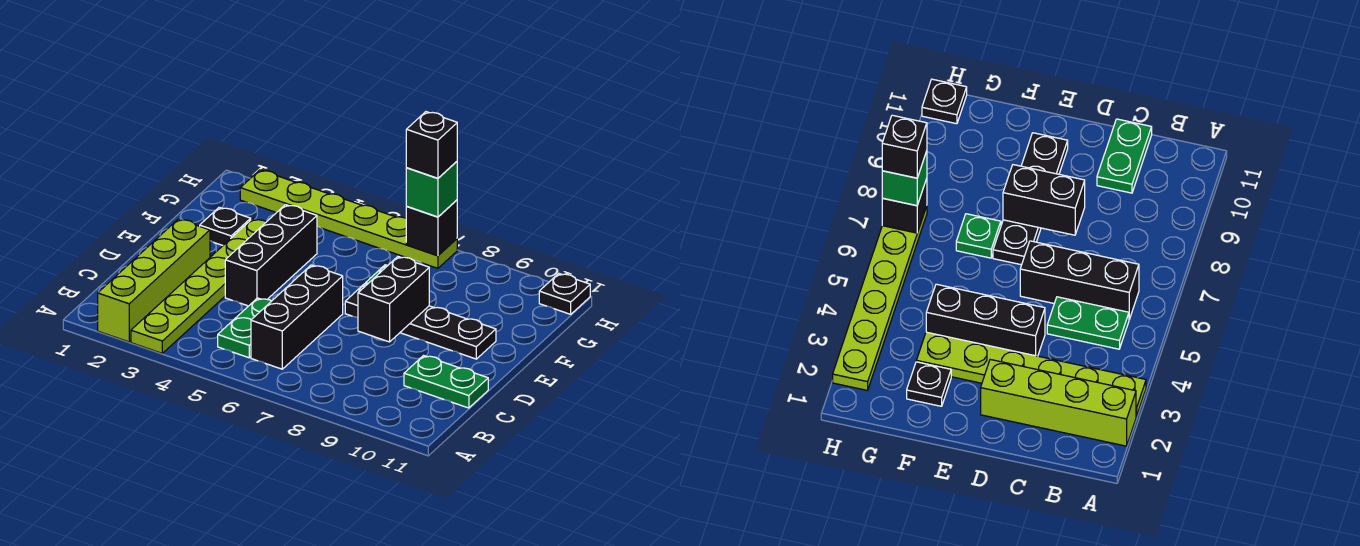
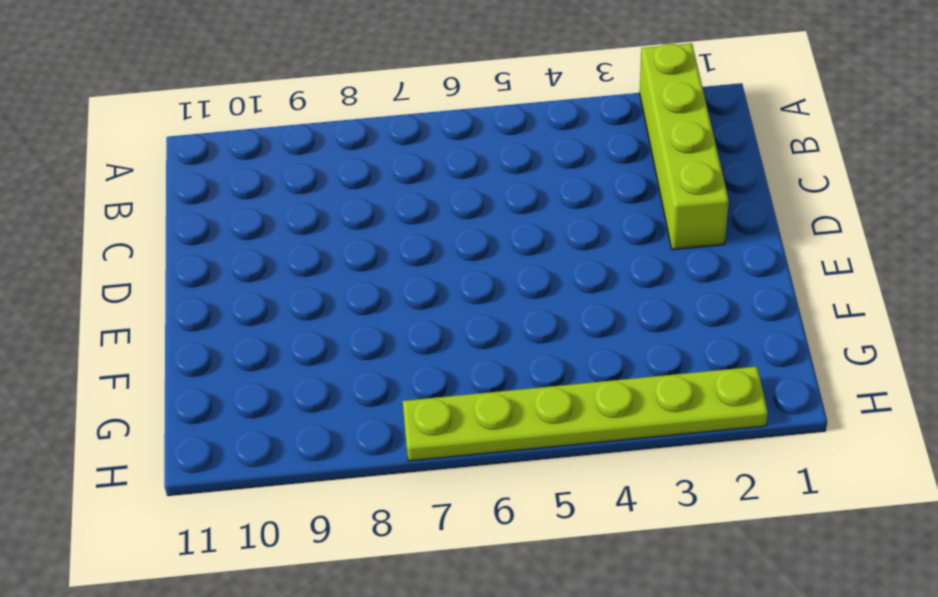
none -> lime plate A3:F3 level 1
none -> green plate B5:C5 level 1
none -> black brick B6:D6 level 1

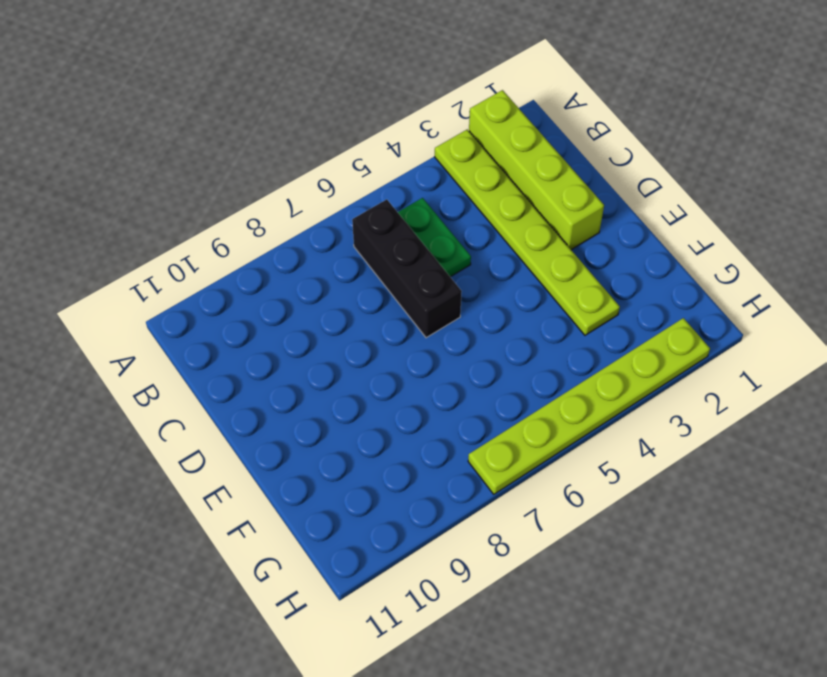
none -> green plate C10:C11 level 1
none -> black brick D4:F4 level 1
none -> black plate E7:E10 level 1

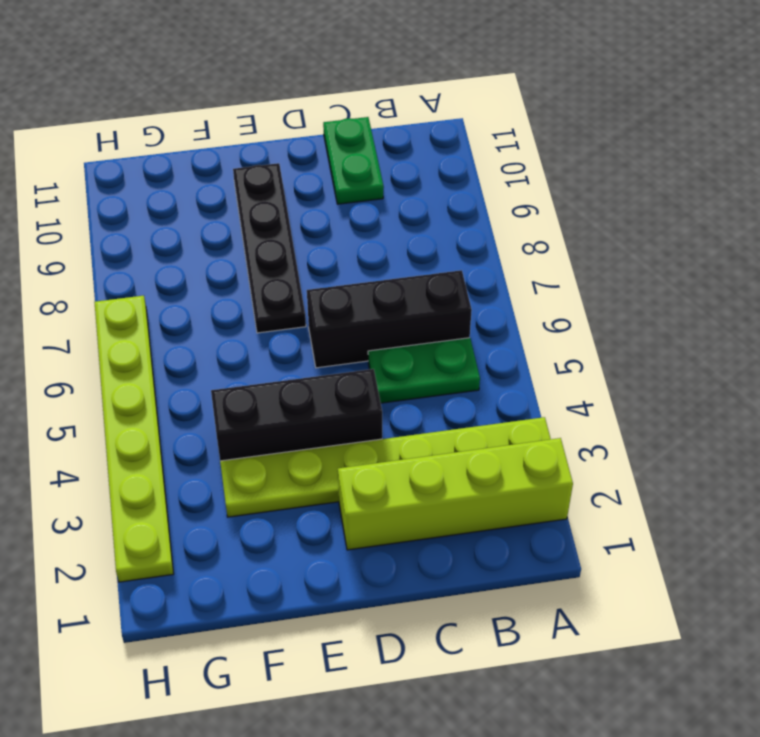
none -> black plate F2 level 1
none -> green plate F7 level 1
none -> black plate H11 level 1

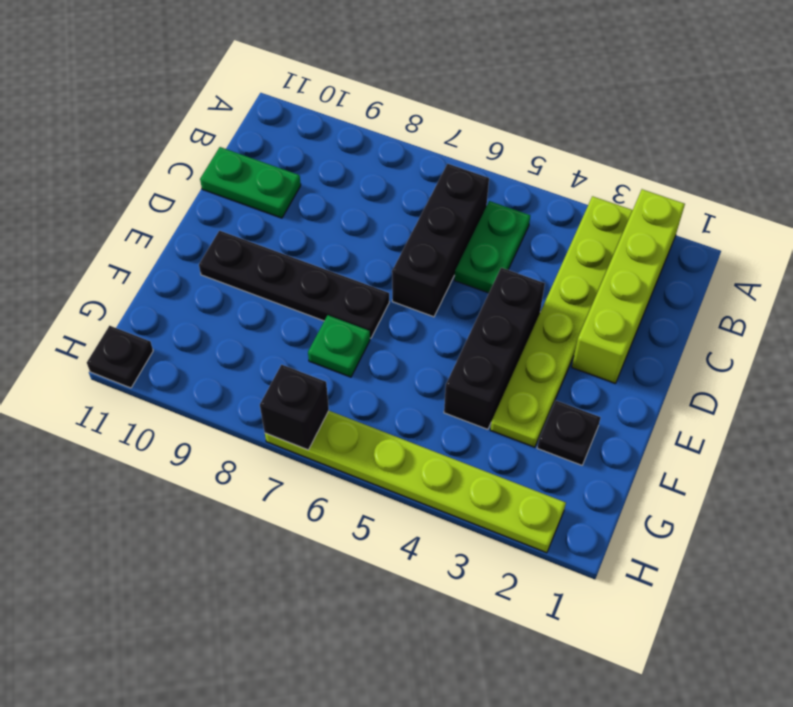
none -> black brick D8:E8 level 2
none -> green brick H7 level 3
none -> black brick H7 level 4

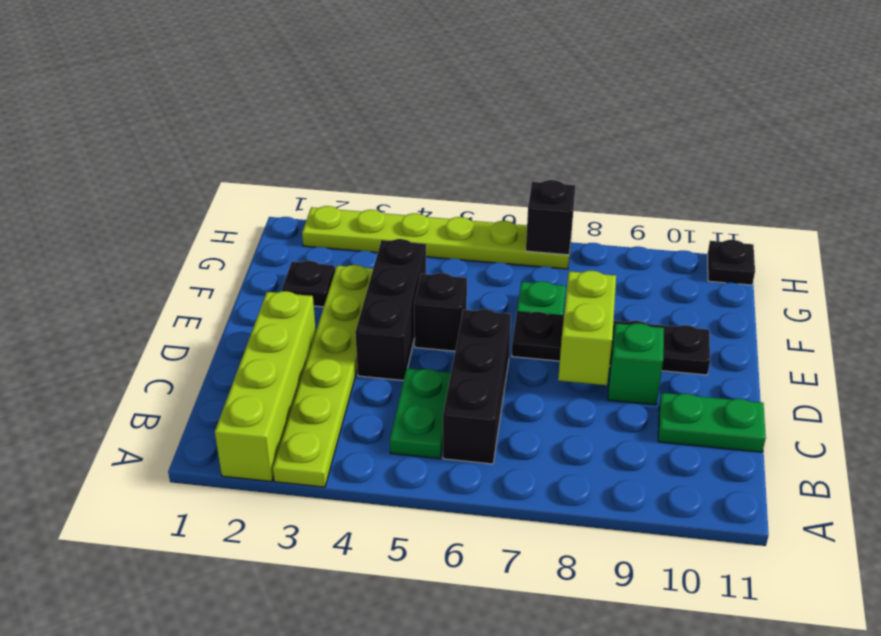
lime brick D8:E8 level 2 -> black brick D8:E8 level 2
green brick D9 level 1 -> green brick H7 level 3
black brick E5 level 1 -> black brick H7 level 4

